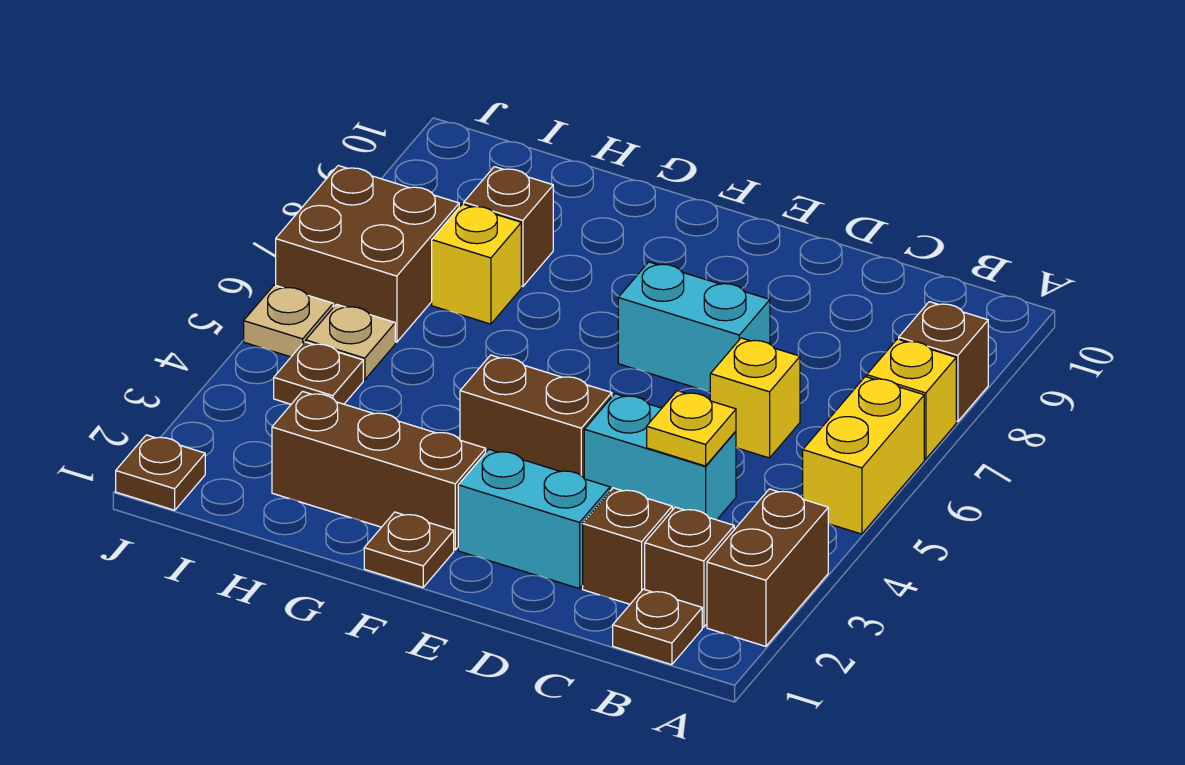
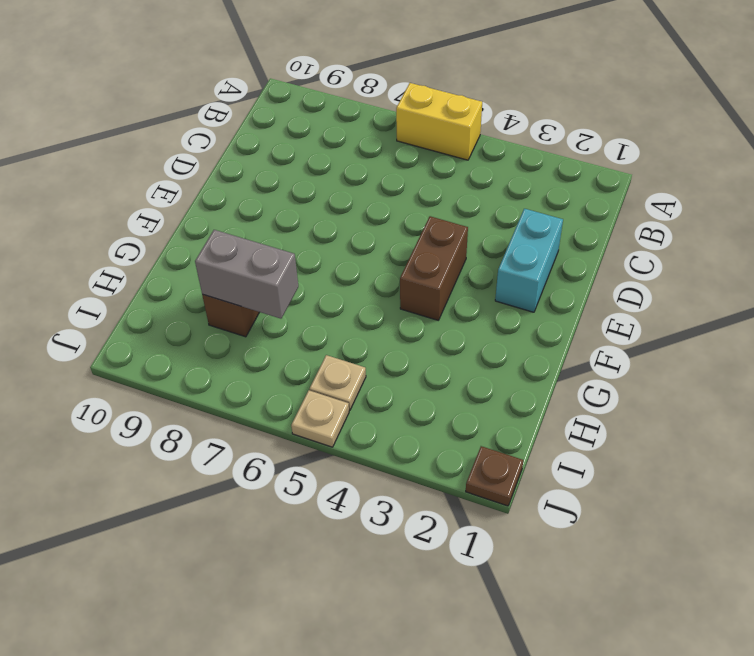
grey brick H7:H8 level 2 -> none
none -> brown brick A2:A3 level 1
none -> yellow brick A7 level 1
none -> brown brick A8 level 1

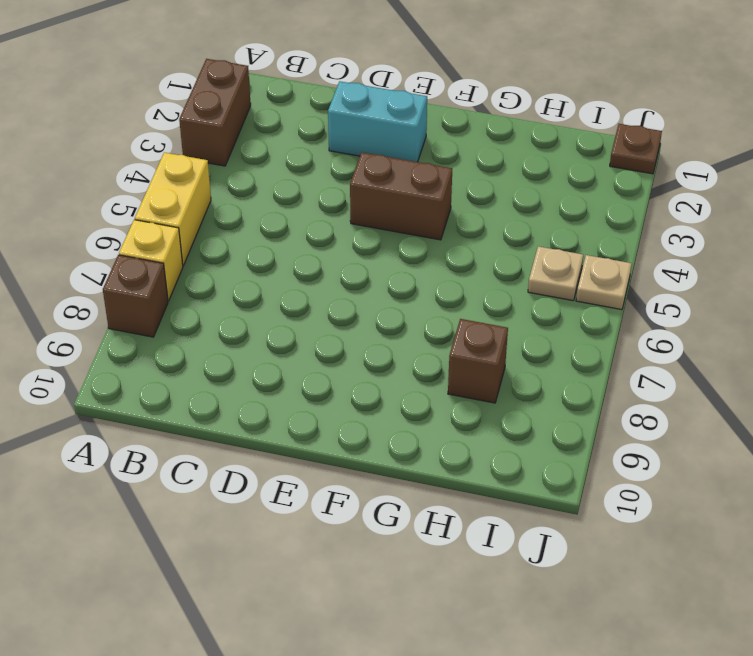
none -> brown plate B1 level 1
none -> brown brick B2 level 1
none -> brown brick C2 level 1

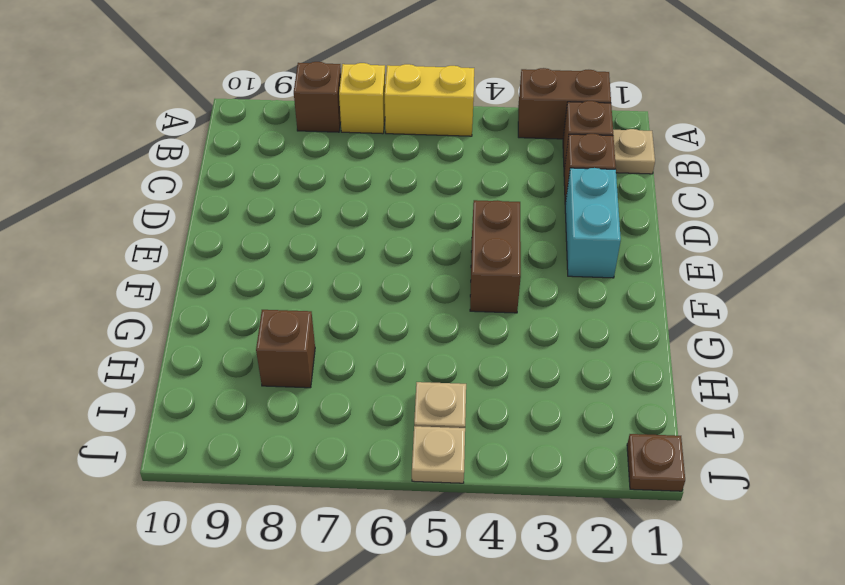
tan plate B1 level 1 -> brown plate B1 level 1
none -> cyan brick C4:D4 level 1
none -> yellow brick C6 level 1
none -> cyan brick D7:E7 level 1

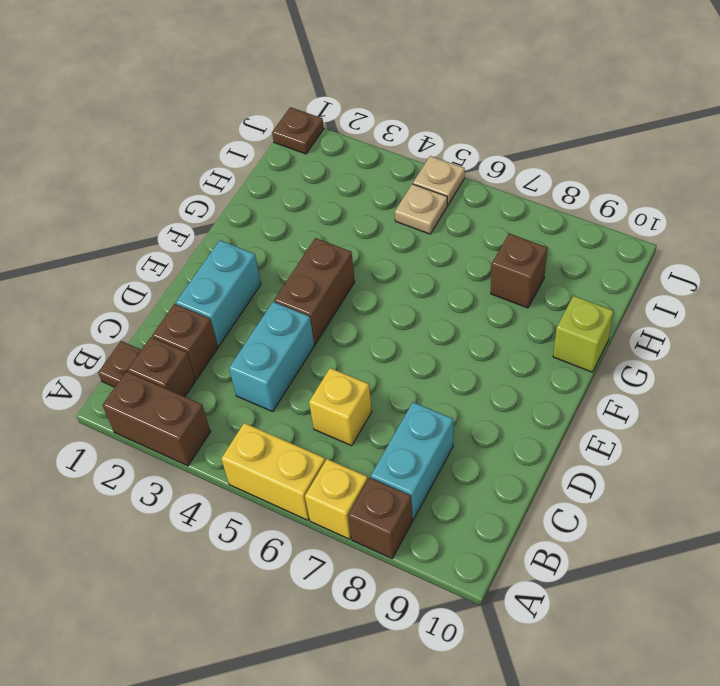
cyan brick B8:C8 level 1 -> cyan brick D7:E7 level 1
lime brick G10 level 1 -> none
none -> brown plate F1 level 1
none -> brown brick F2:H2 level 1
none -> yellow brick H7 level 1

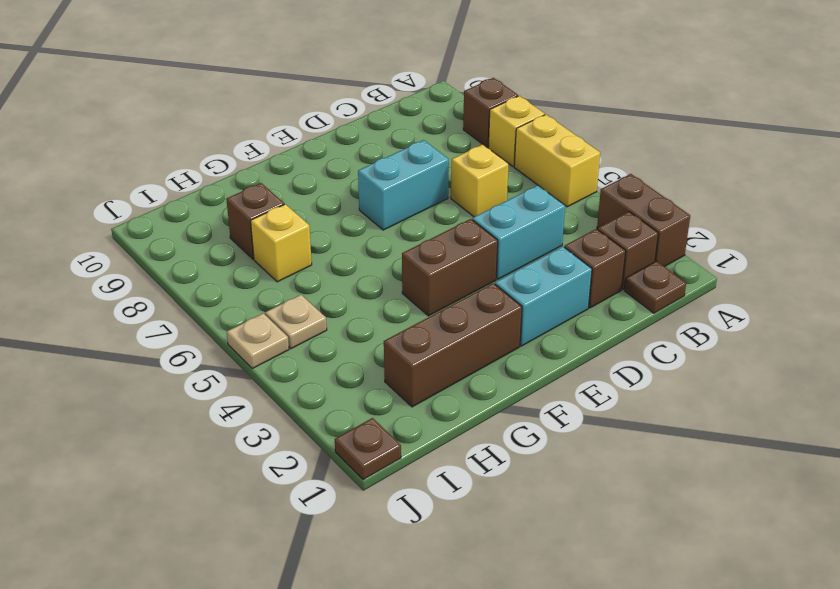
none -> brown plate F1 level 1
none -> brown plate I4 level 1
none -> brown brick I6:J7 level 1

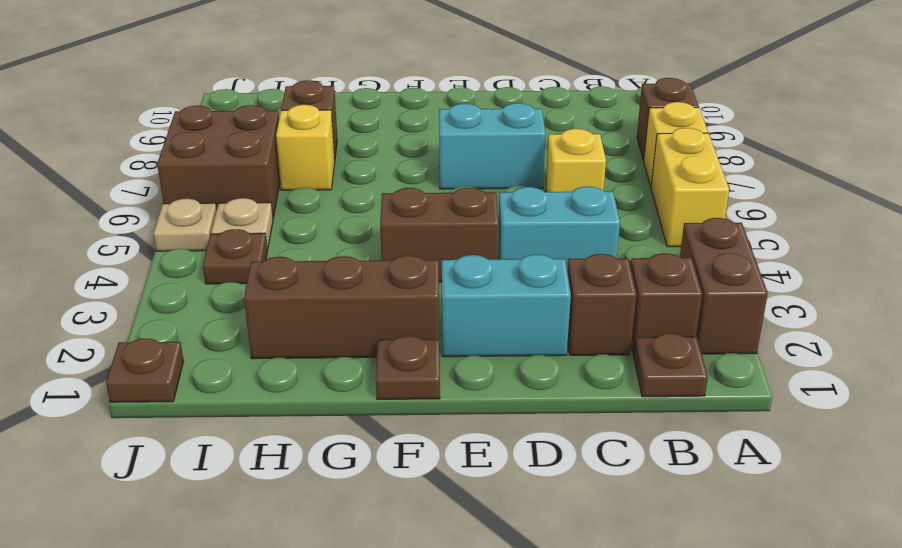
none -> yellow plate C4 level 2

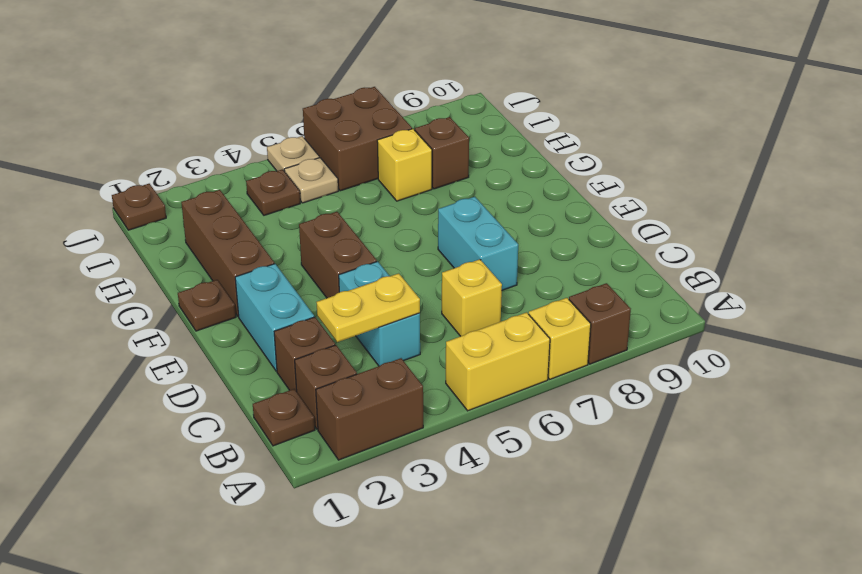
yellow plate C3:C4 level 2 -> yellow plate C4 level 2

